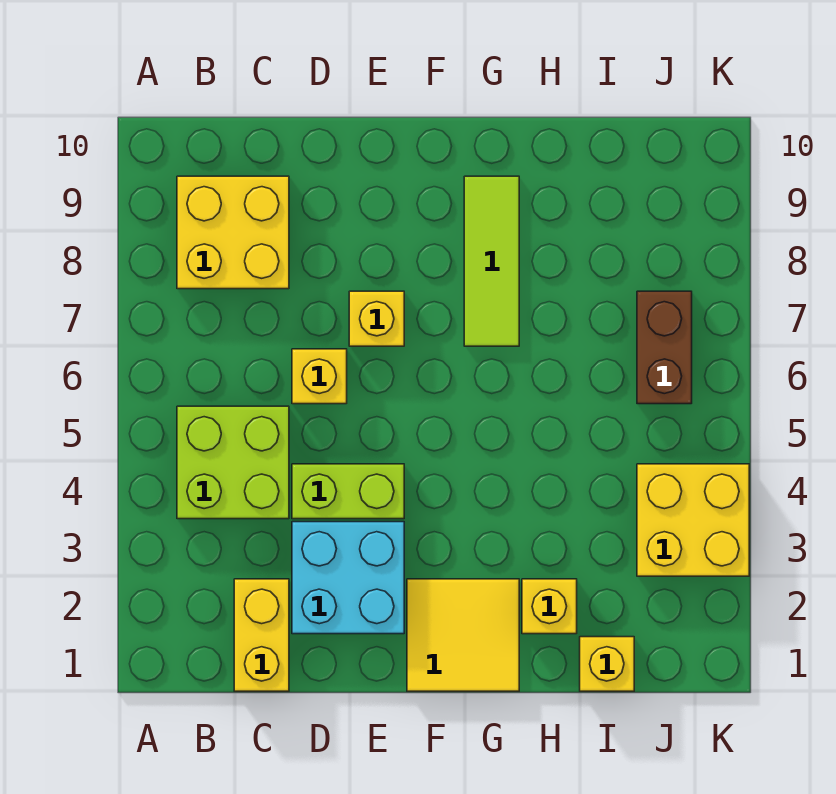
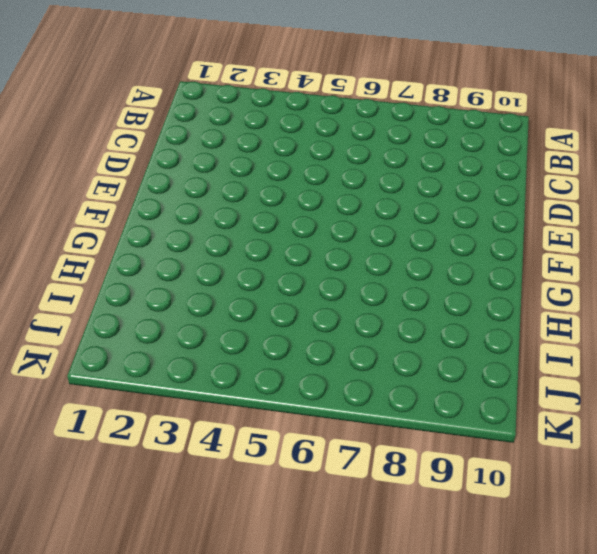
none -> lime brick B4:C5 level 1
none -> yellow brick B8:C9 level 1
none -> yellow brick C1:C2 level 1

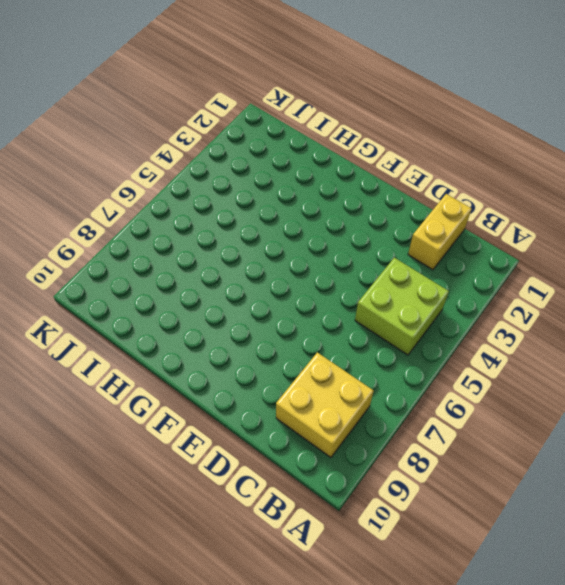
none -> cyan brick D2:E3 level 1
none -> lime brick D4:E4 level 1
none -> yellow brick D6 level 1

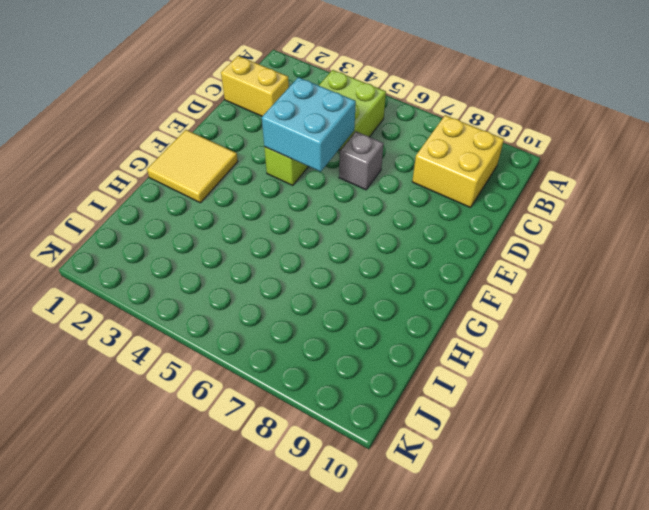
cyan brick D4:E5 level 2 -> cyan brick D2:E3 level 1
grey brick D6 level 1 -> yellow brick D6 level 1
none -> yellow brick E7 level 1
none -> lime tile G7:G9 level 1
none -> yellow brick H2 level 1

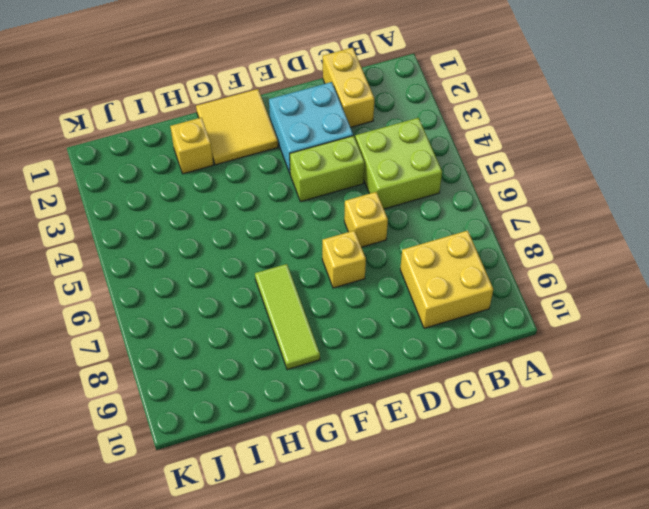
none -> yellow brick I1 level 1
none -> yellow brick J3:K4 level 1
none -> brown brick J6:J7 level 1

